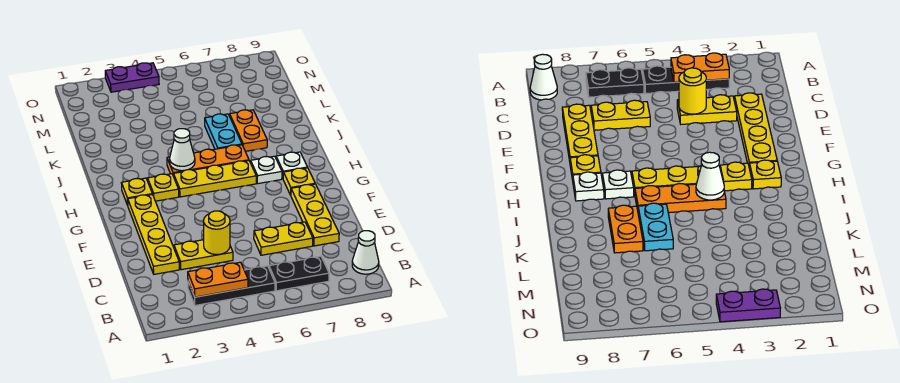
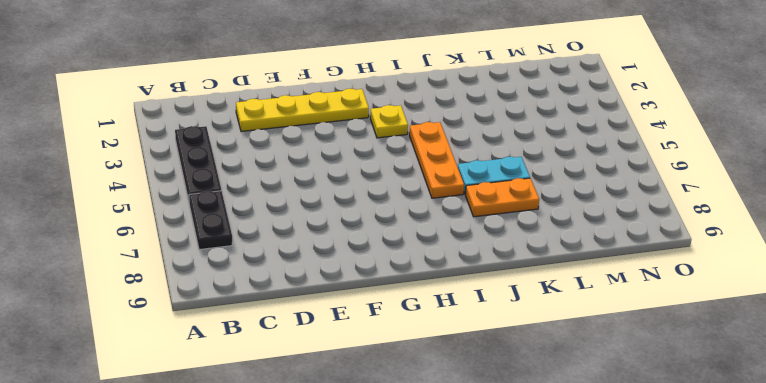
none -> white cone B9 level 1
none -> yellow plate D3:D4 level 1
none -> yellow plate D6:D7 level 1

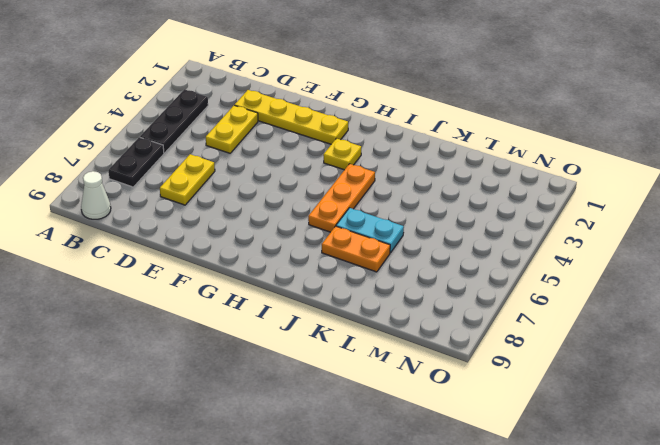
none -> yellow plate D8:F8 level 1
none -> yellow plate G8 level 1
none -> yellow plate H2 level 1

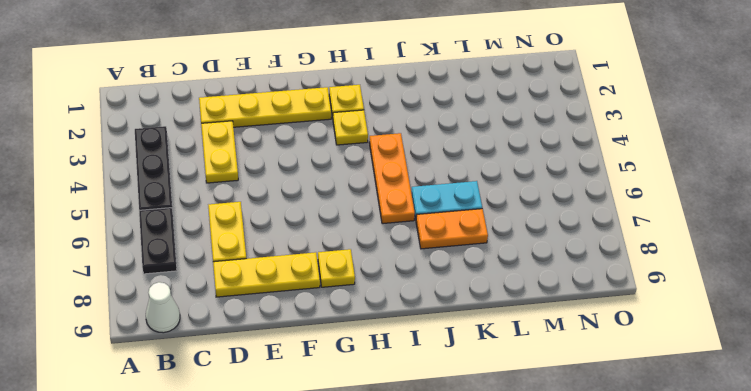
none -> yellow plate H4:H6 level 1
none -> white plate H7 level 1
none -> white plate H8 level 1

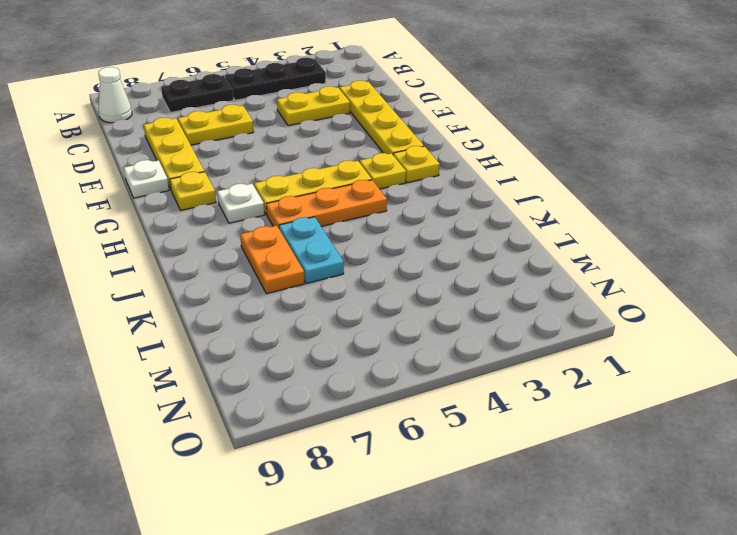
white plate F9 level 1 -> white plate H8 level 1
none -> purple plate O3:O4 level 1
none -> orange plate B3:B4 level 2
none -> yellow round brick D4 level 2

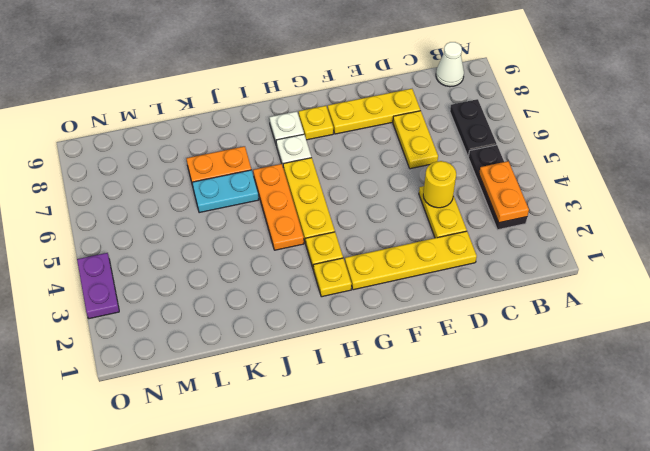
none -> white cone I4 level 2

